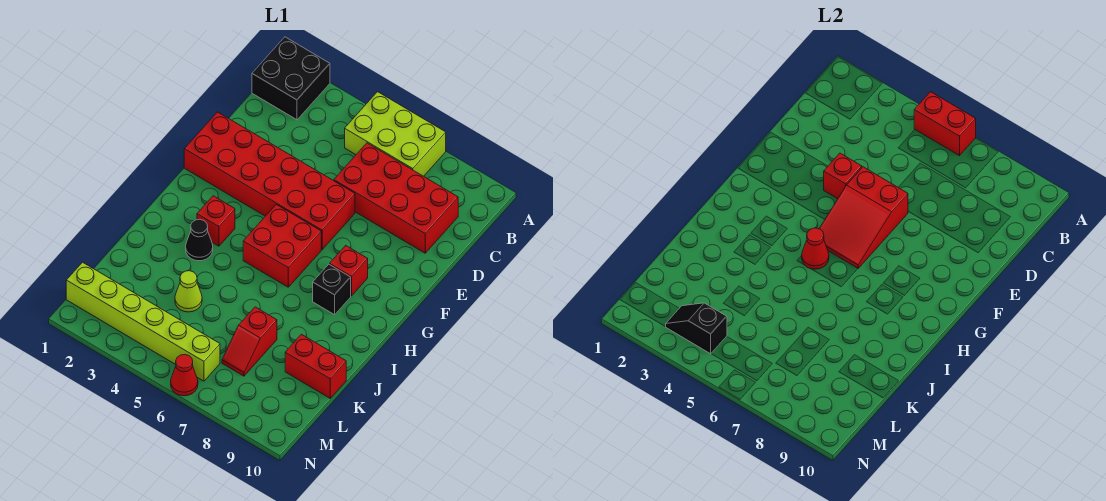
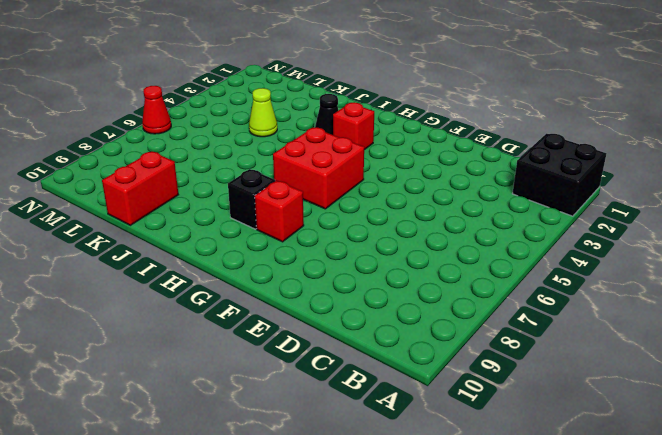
none -> lime brick A5:B7 level 1
none -> red brick C6:D9 level 1
none -> red brick E1:F6 level 1

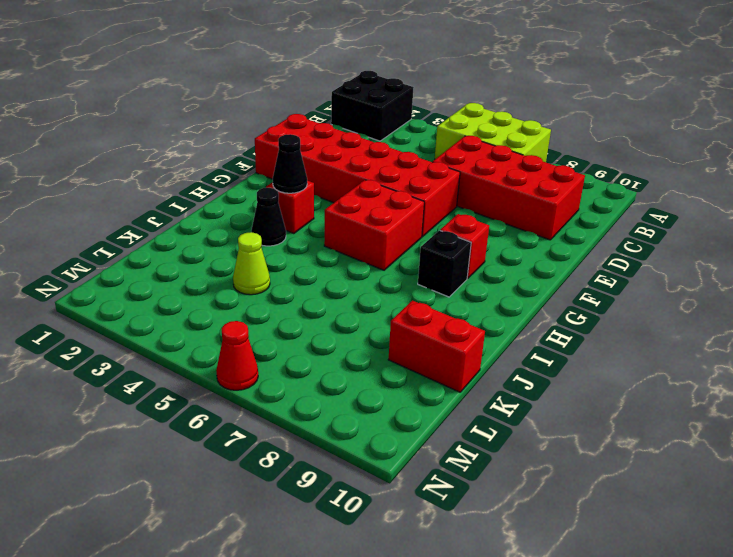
black cone H3 level 2 -> none
none -> red slope K7:L7 level 1 top K
none -> lime brick M1:M6 level 1
none -> red brick A5:A6 level 2

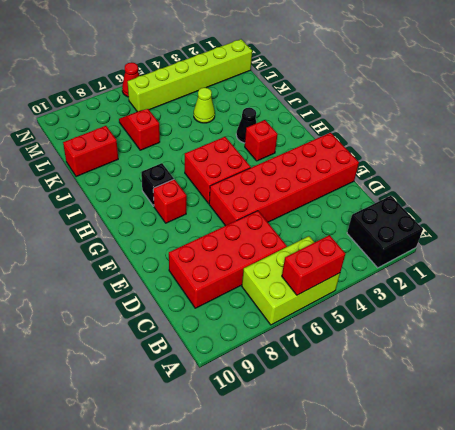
none -> red brick E4 level 2
none -> red slope E5:G6 level 2 top E
none -> red cone H5 level 2

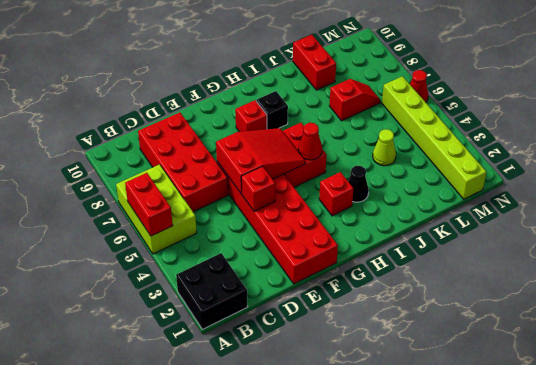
none -> black slope M3:M4 level 2 top 4

